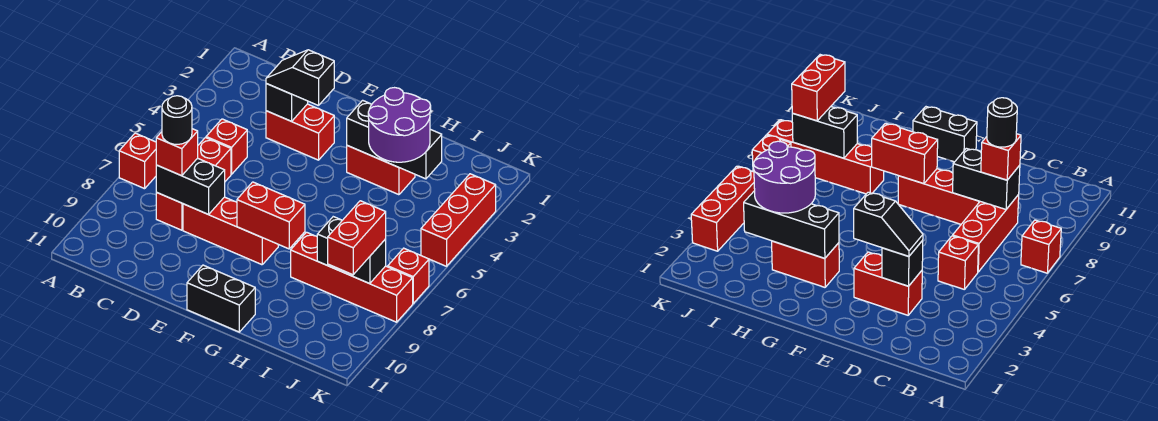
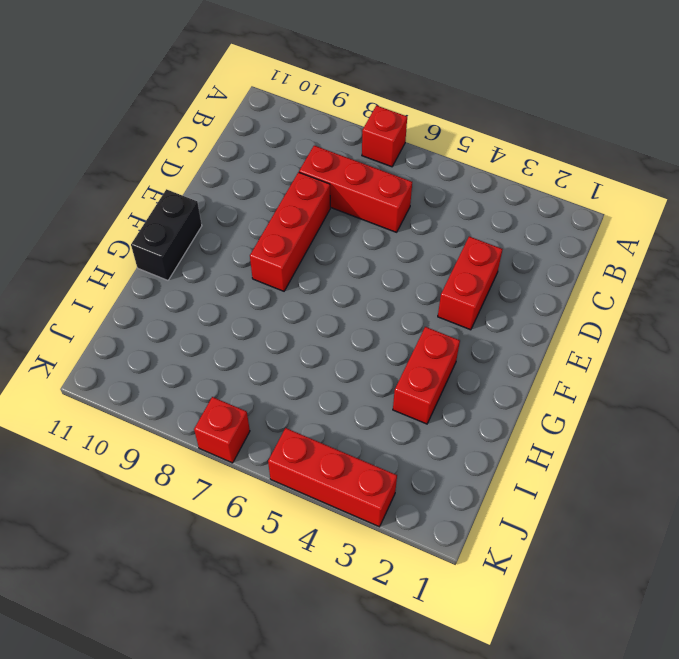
none -> red brick C5 level 1
none -> red brick H8:K8 level 1
none -> black brick C8:D8 level 2

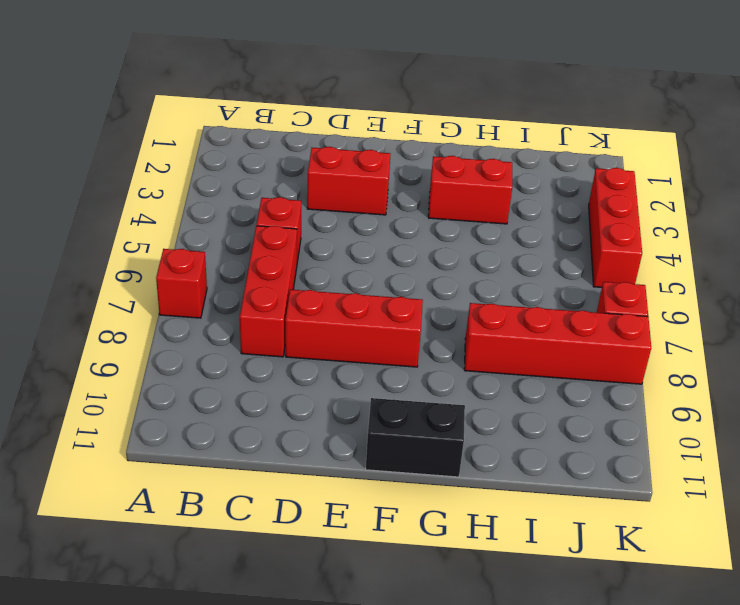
none -> black brick C8:D8 level 2
none -> black brick D3 level 2
none -> red brick F8:G8 level 2

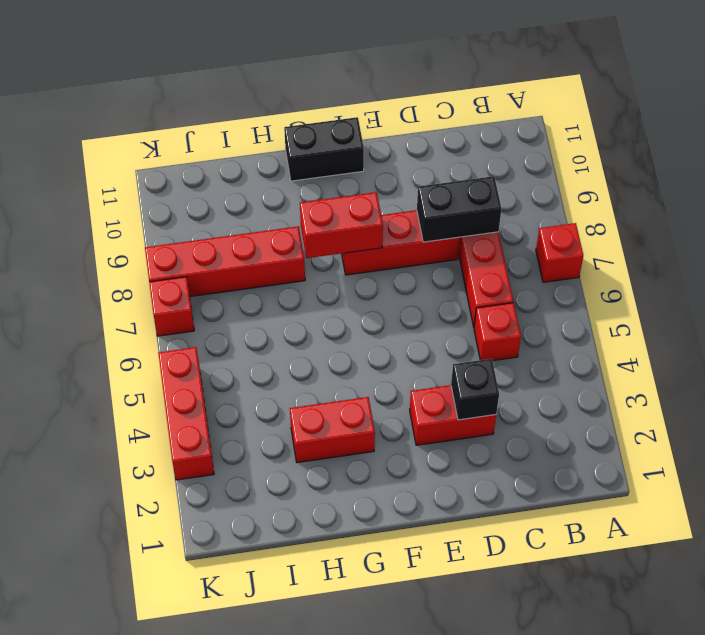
none -> black brick G3:I3 level 2
none -> black brick I8:J8 level 2
none -> red brick C8 level 3

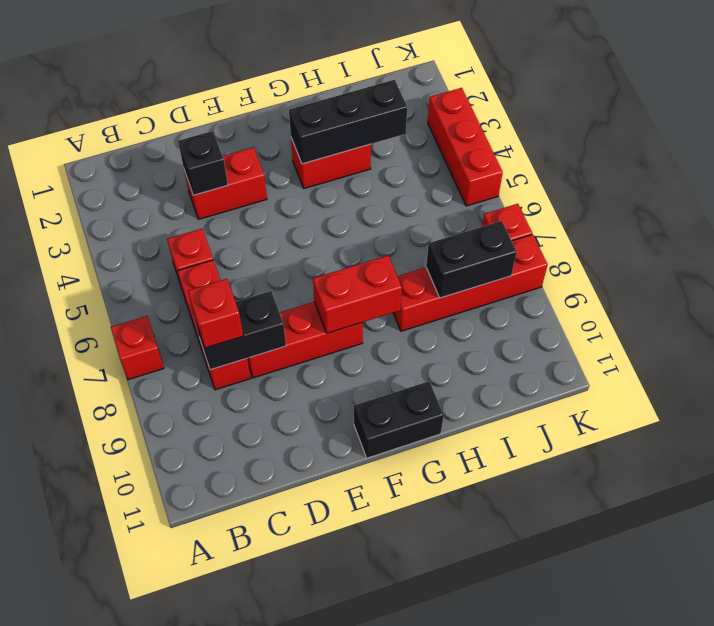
none -> black slope D3:E3 level 3 top E
none -> purple round brick H3:I4 level 3
none -> red brick J8:J9 level 3

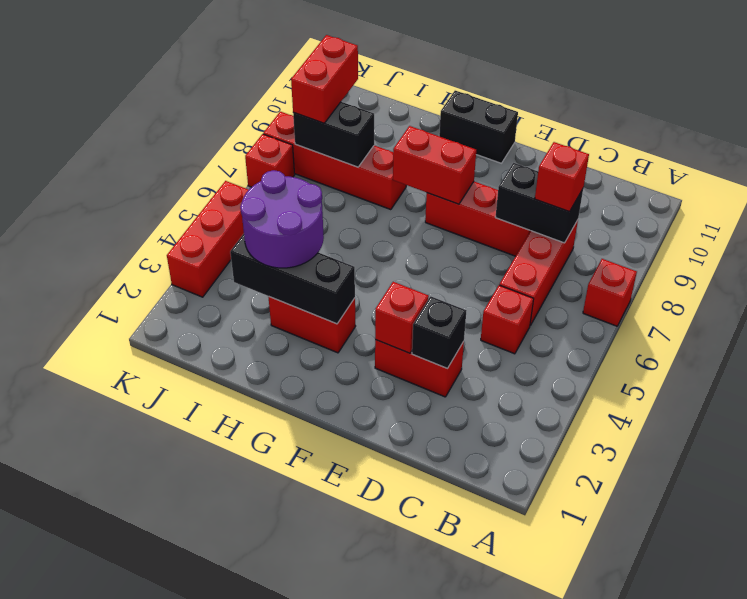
red brick E3 level 2 -> none
none -> black slope D3:E3 level 3 top E
none -> black round brick C8 level 4

